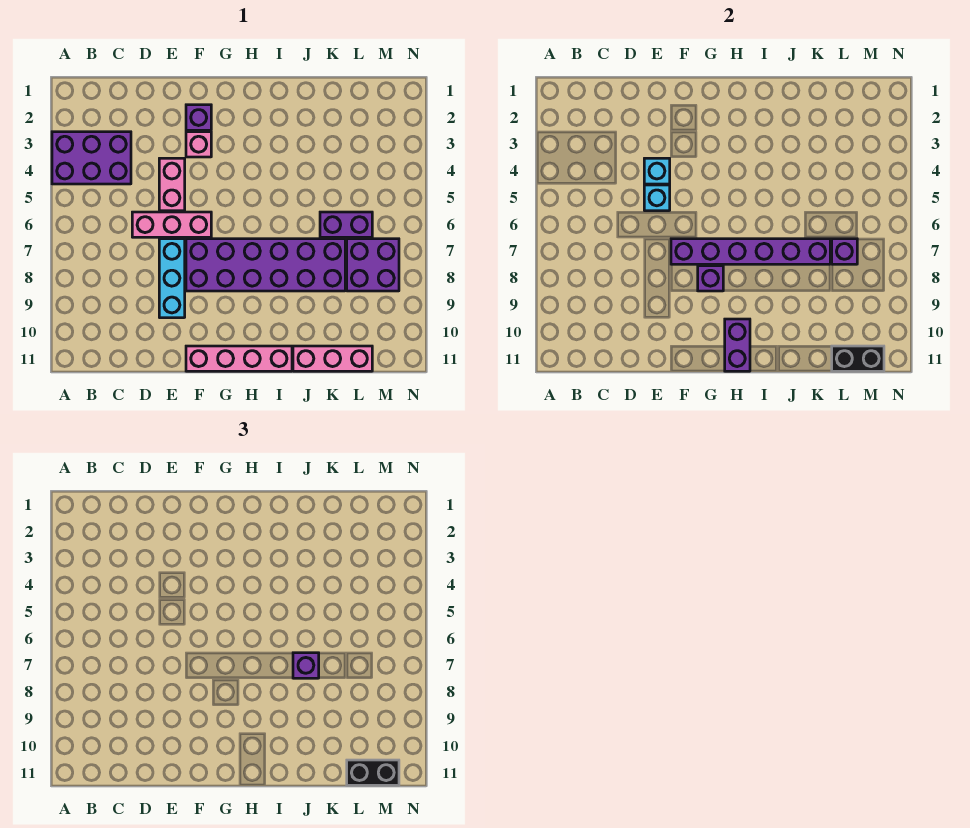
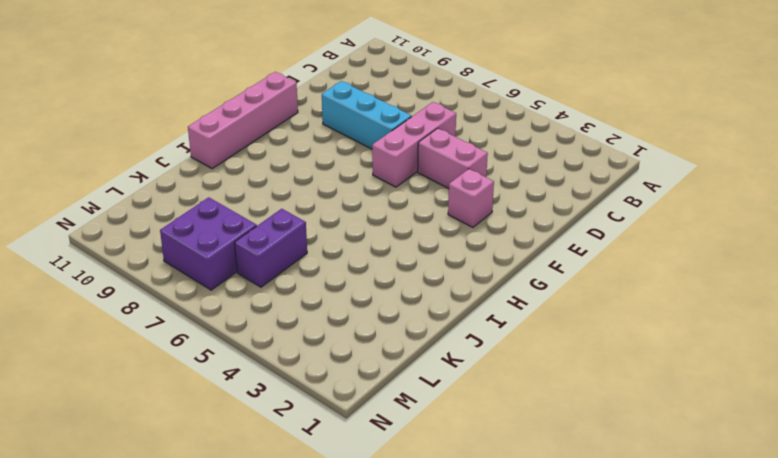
none -> purple brick A3:C4 level 1
none -> purple brick F2 level 1
none -> purple brick F7:K8 level 1

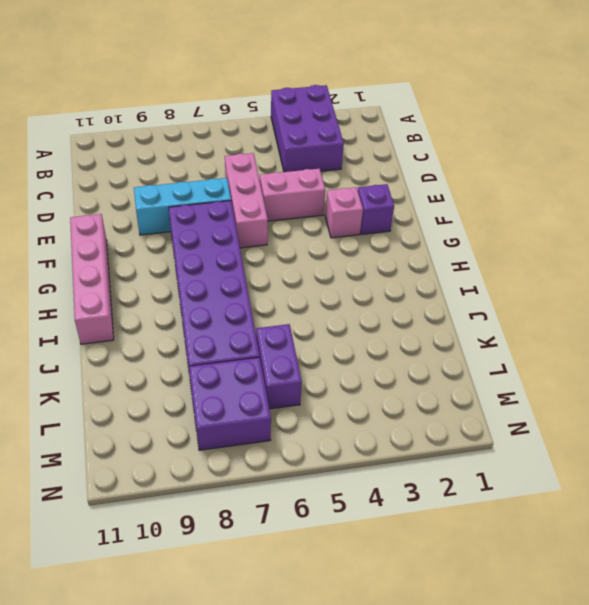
none -> pink brick J11:L11 level 1
none -> cyan brick E4 level 2
none -> cyan brick E5 level 2

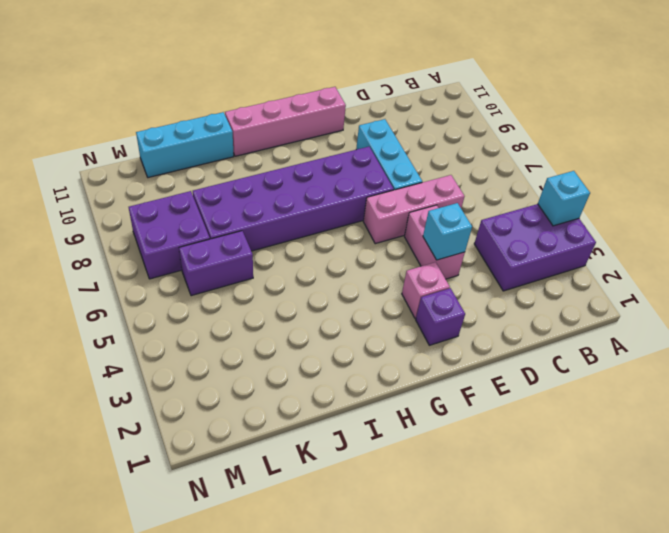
cyan brick A4 level 2 -> cyan brick E5 level 2
cyan brick J11:L11 level 1 -> pink brick J11:L11 level 1
none -> purple brick F7:K7 level 2
none -> purple brick G8 level 2
none -> purple brick H10:H11 level 2

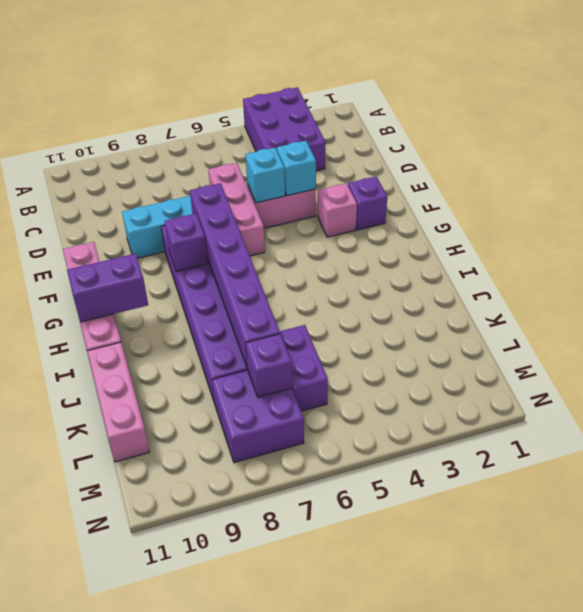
none -> black brick L11:M11 level 2
none -> purple brick J7 level 3
none -> black brick L11:M11 level 3

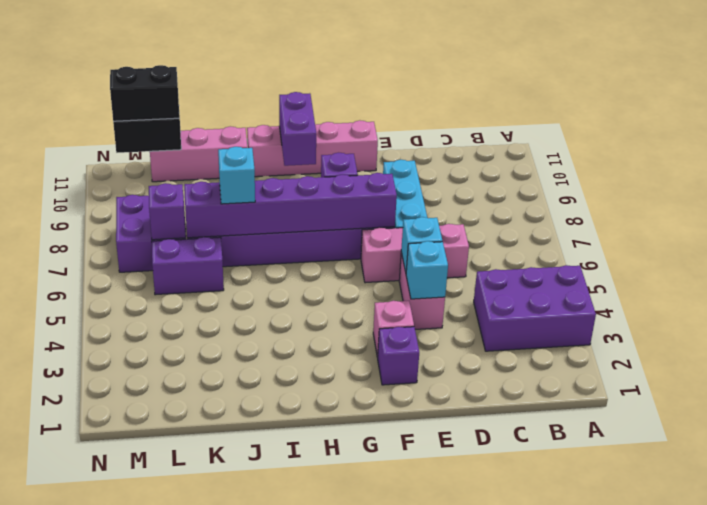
cyan brick J7 level 3 -> purple brick J7 level 3

